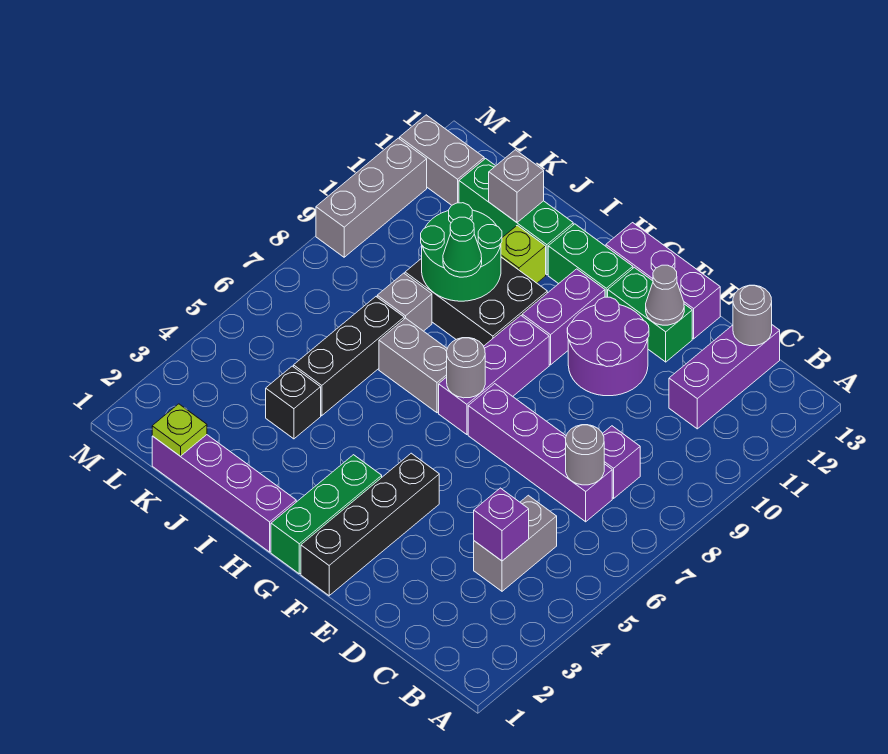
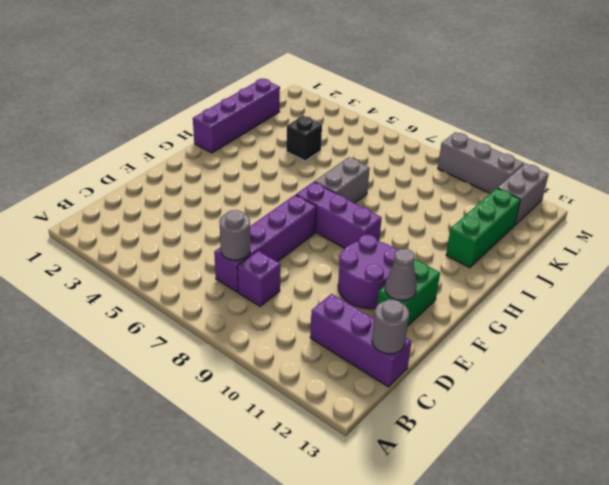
none -> grey brick C4:C5 level 1
none -> purple brick E13:G13 level 1
none -> black brick F1:F4 level 1
none -> green brick G1:G3 level 1

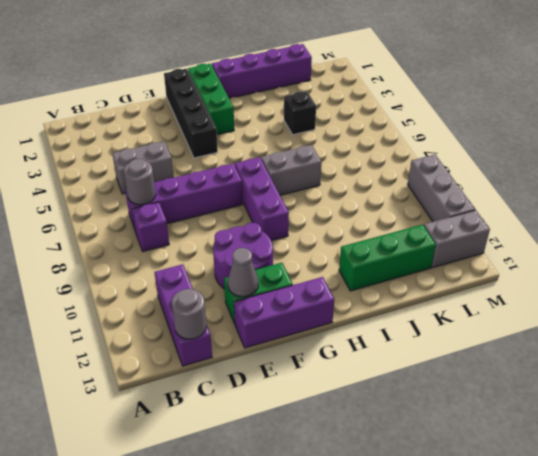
grey brick C5:D5 level 1 -> grey brick C4:C5 level 1
none -> purple brick G10:G11 level 1
none -> green brick G12:H12 level 1
none -> black brick H9:J10 level 1
none -> lime brick I11 level 1

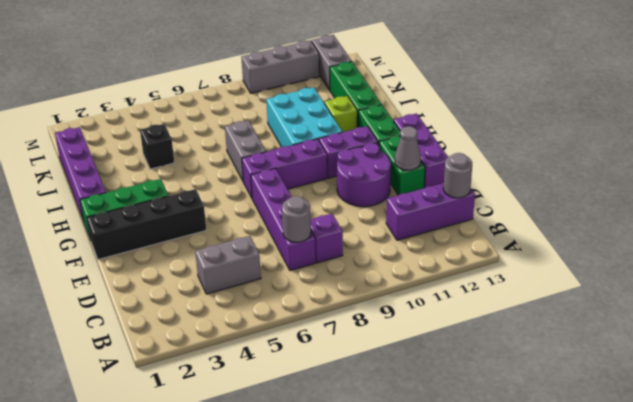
cyan brick H9:J10 level 1 -> black brick H9:J10 level 1
none -> black brick J5:J7 level 1
none -> grey brick J8 level 1
none -> purple brick C4 level 2
none -> grey round brick G7 level 2

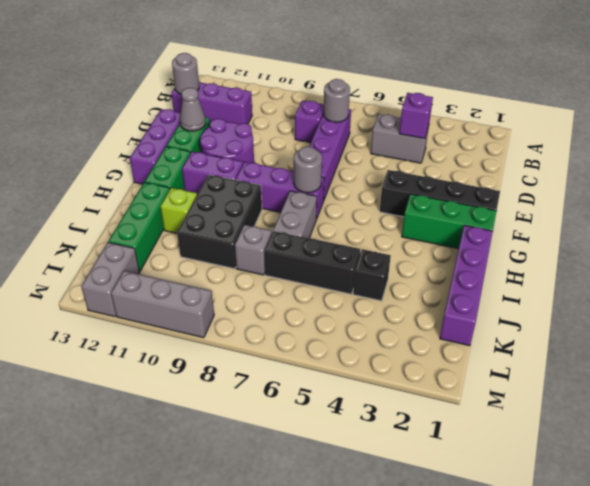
none -> green round brick I9:J10 level 2
none -> grey brick J12 level 2
none -> lime plate K1 level 2
none -> green cone I9 level 3

